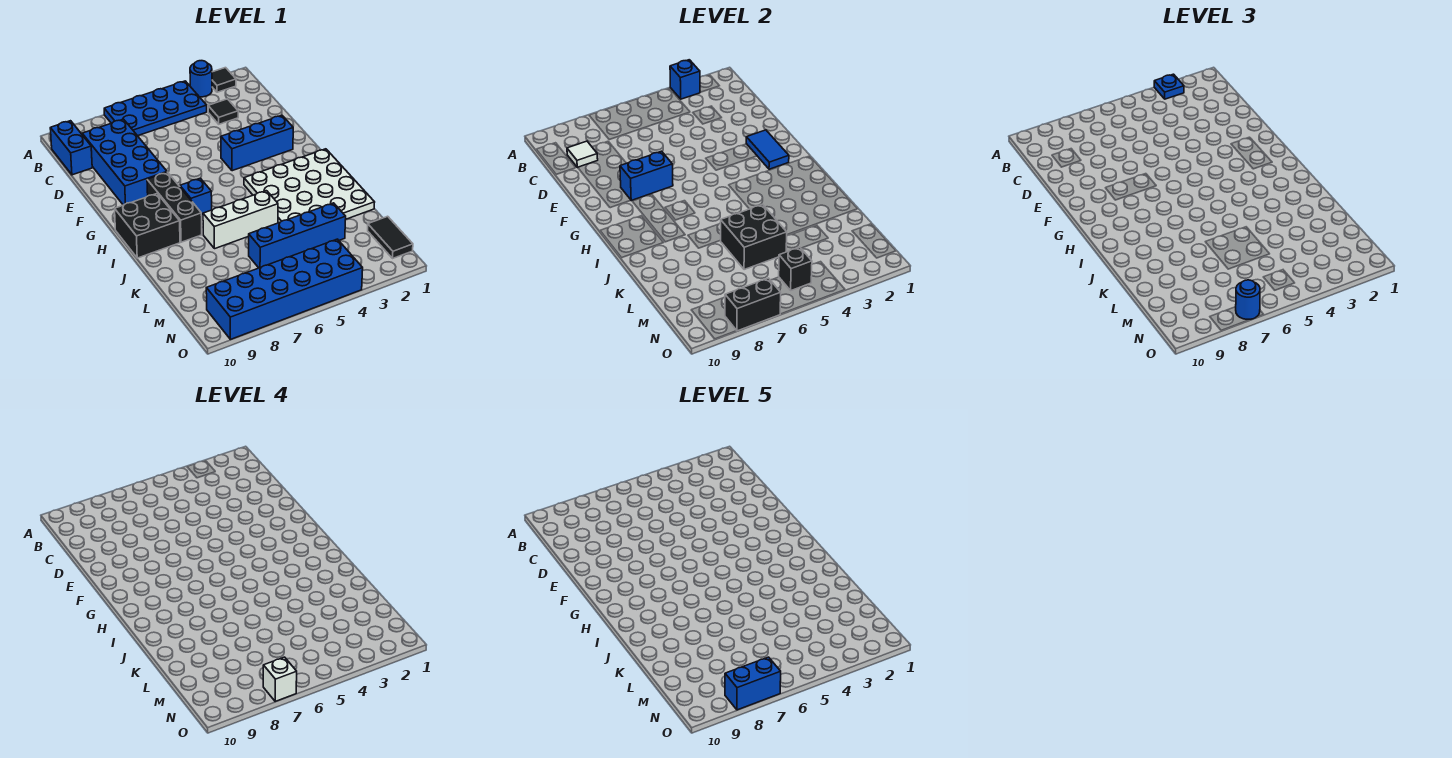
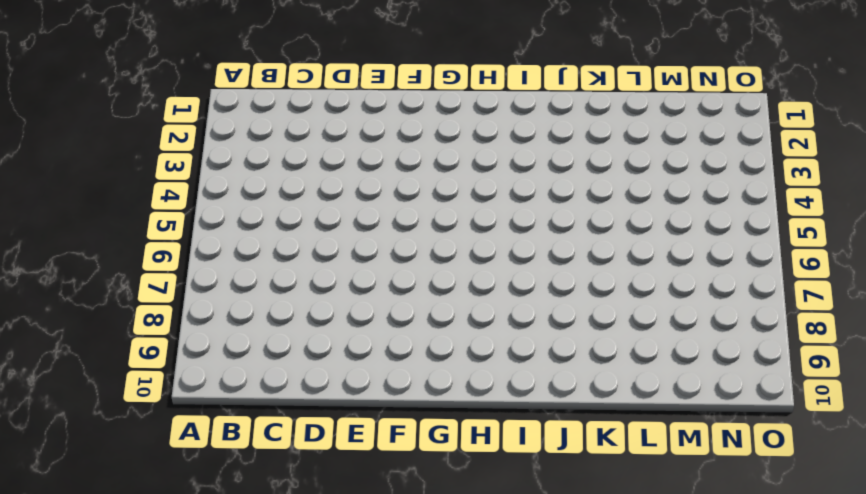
none -> black tile A2 level 1
none -> blue round brick A3 level 1
none -> blue plate A4:B7 level 1

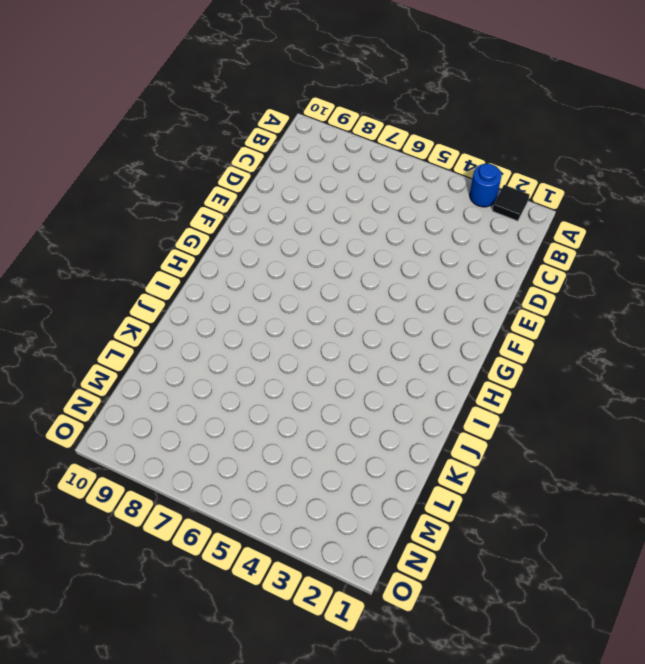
none -> blue plate A4:B7 level 1
none -> blue brick B10:C10 level 1
none -> black tile C3 level 1

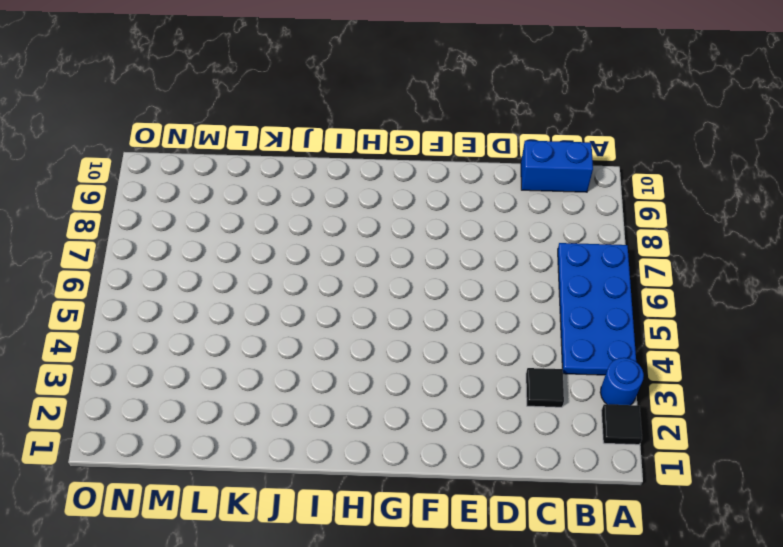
none -> blue brick C8:F9 level 1
none -> blue brick F2:F4 level 1
none -> black brick G8:I8 level 1

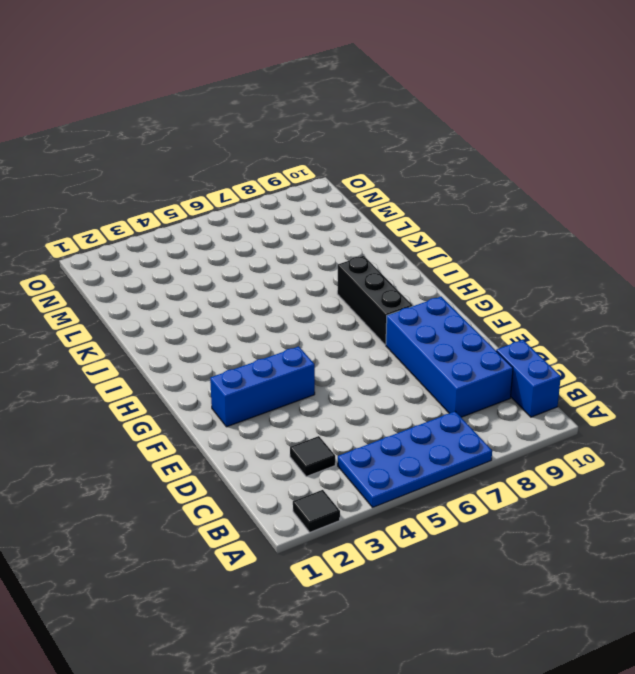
none -> blue round brick A3 level 1
none -> white plate H1:K4 level 1
none -> blue brick H7 level 1

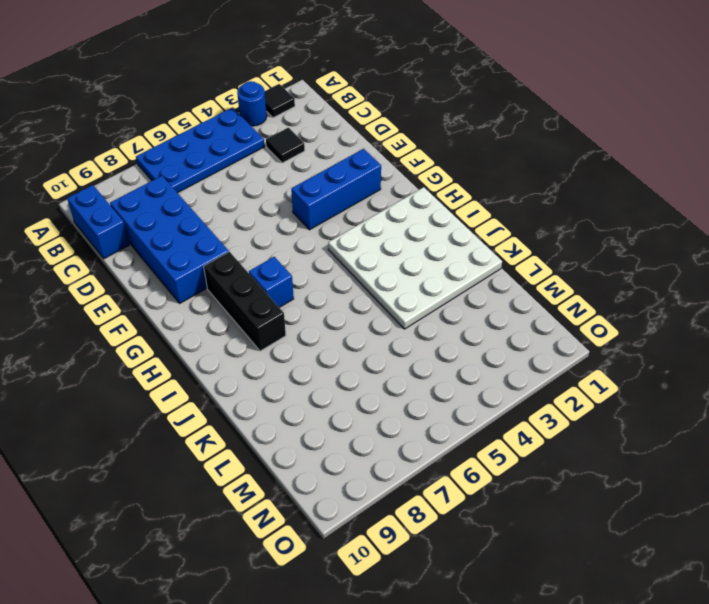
none -> black brick H9:I10 level 1
none -> white brick J5:J7 level 1
none -> blue brick L3:L6 level 1

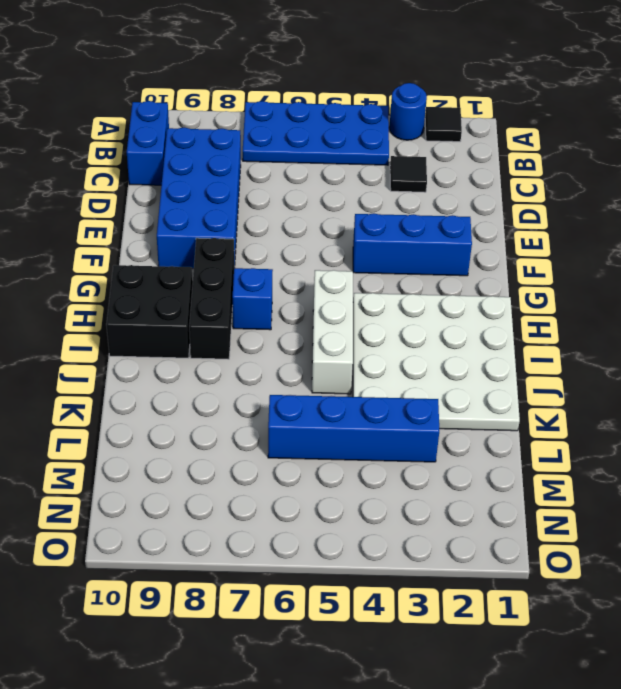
white brick H5:J5 level 1 -> white brick J5:J7 level 1
none -> black tile M1:N1 level 1
none -> blue brick N4:O9 level 1
none -> blue brick A3 level 2

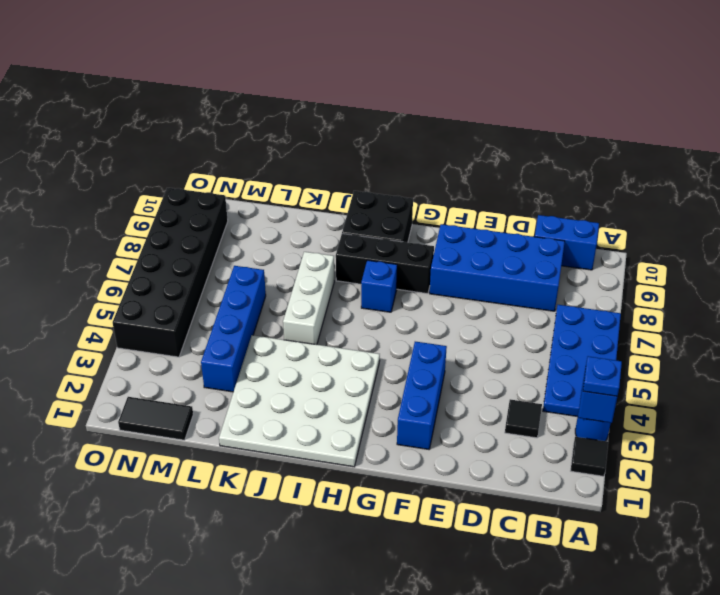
black brick N4:O9 level 1 -> blue brick N4:O9 level 1
none -> white tile C9 level 2
none -> blue tile F2:G2 level 2
none -> blue brick F7:F8 level 2

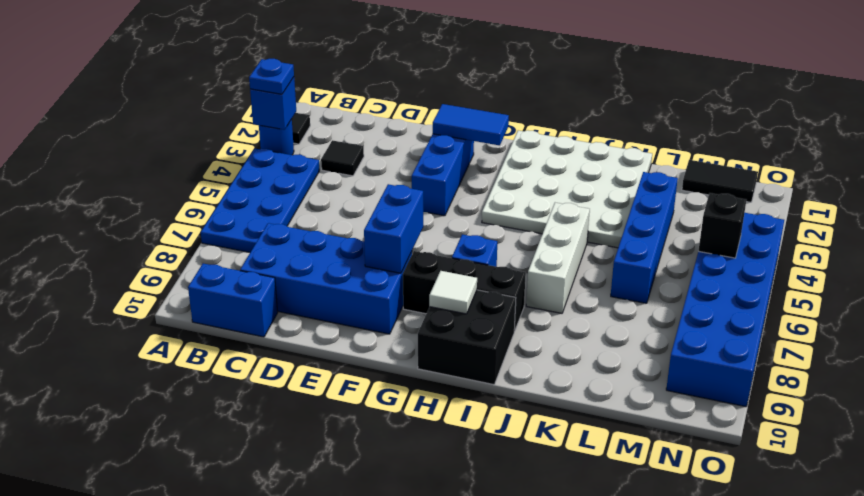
white tile H9 level 2 -> white tile C9 level 2
none -> black brick K5:L6 level 2
none -> black brick O7:O8 level 2
none -> blue round brick O7 level 3

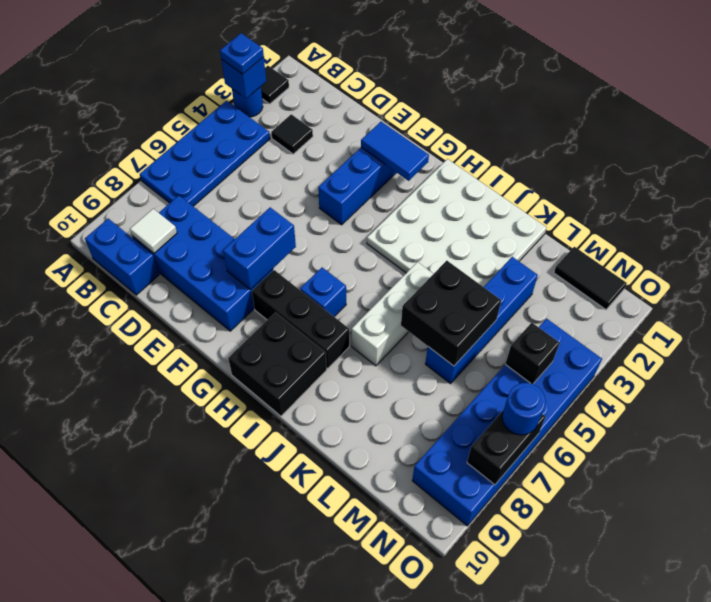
none -> white brick O7 level 4
none -> blue brick O7:O8 level 5

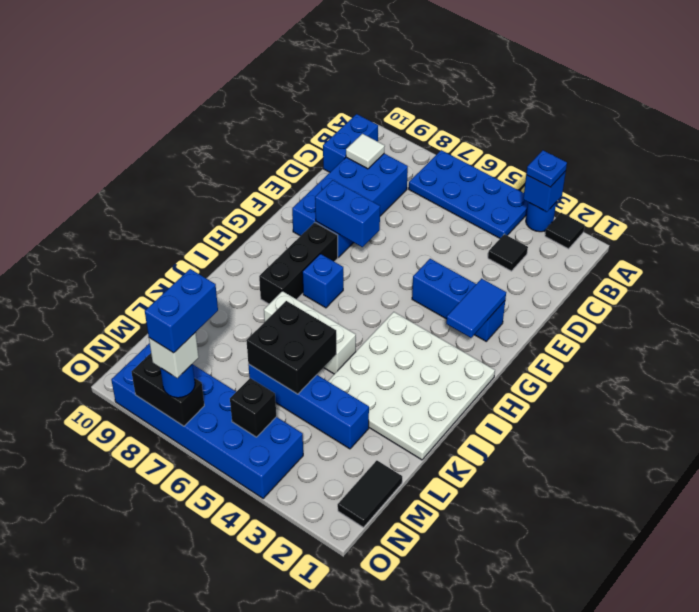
blue brick N7:O7 level 5 -> blue brick O7:O8 level 5
none -> black brick H9:I10 level 1

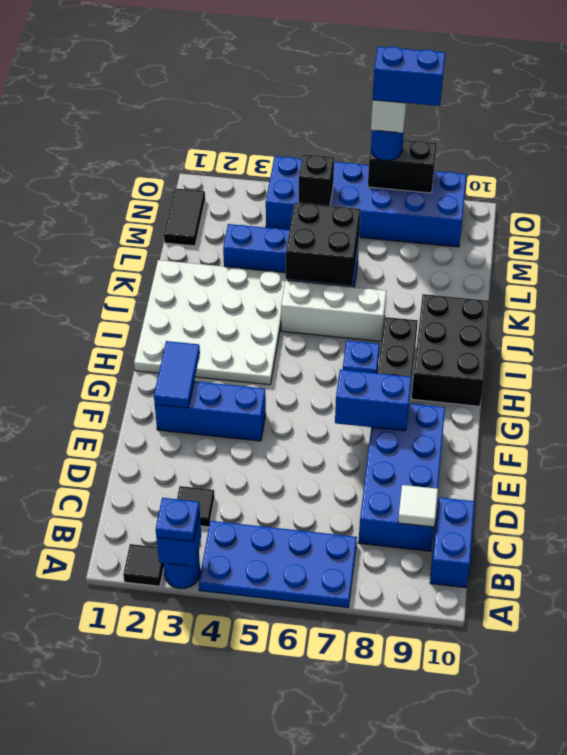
black brick H9:J10 level 1 -> black brick H9:I10 level 1

